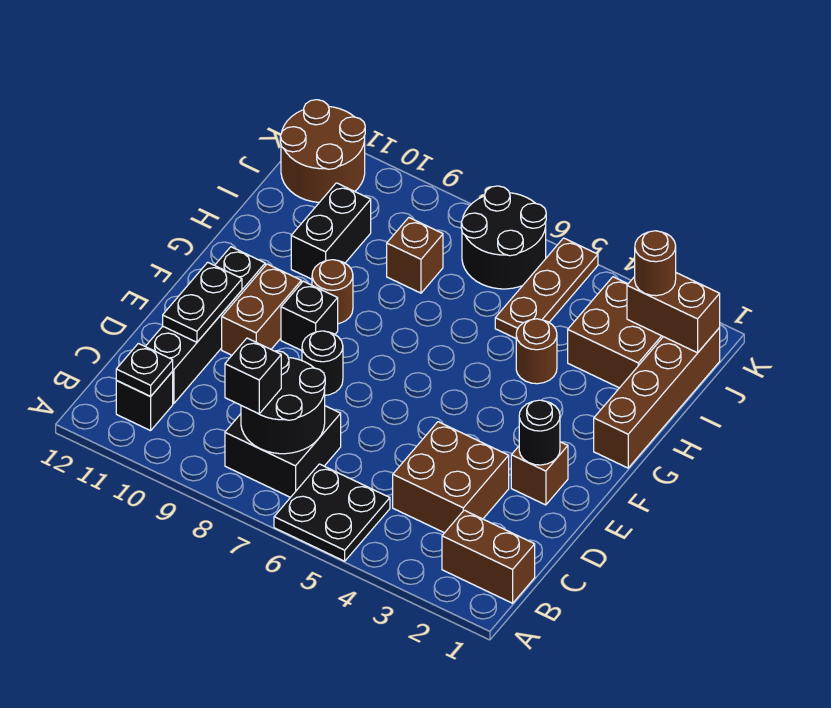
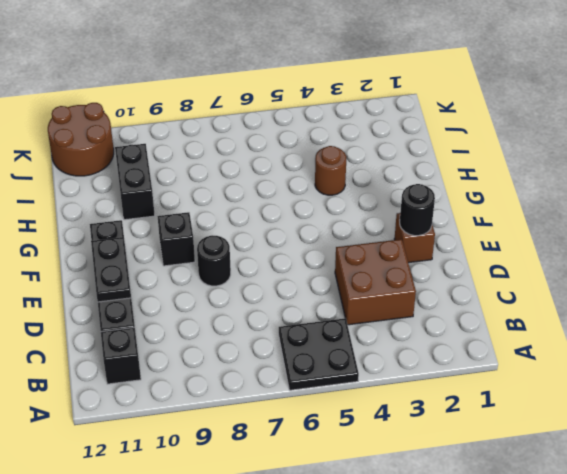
none -> brown brick B1:B2 level 1
none -> black brick B7:C8 level 1
none -> brown brick E10:F10 level 1

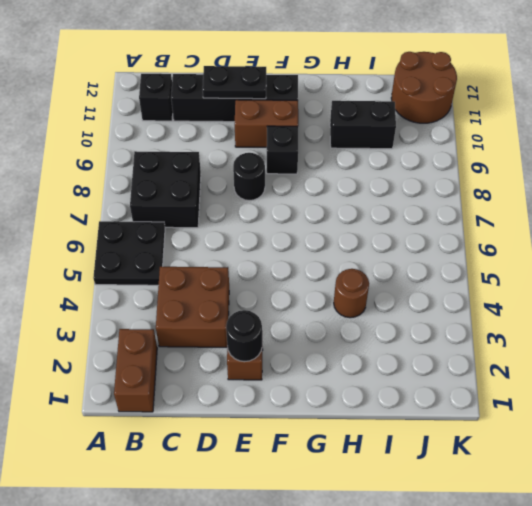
none -> brown brick G1:J1 level 1
none -> brown round brick G9 level 1
none -> brown brick I2:J3 level 1

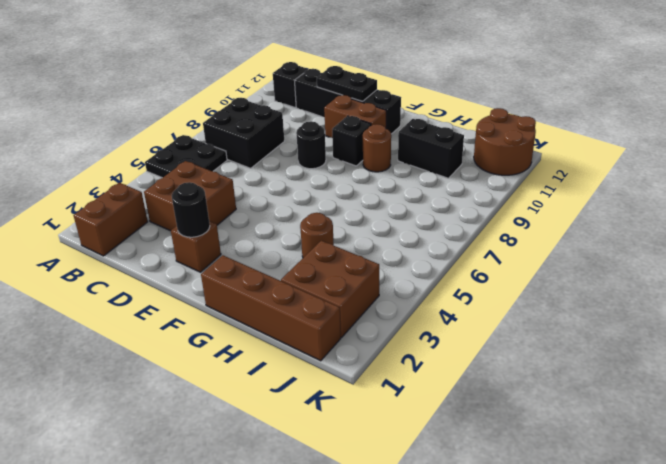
none -> brown plate I5:K5 level 1
none -> brown brick I8 level 1
none -> black round brick J6:K7 level 1

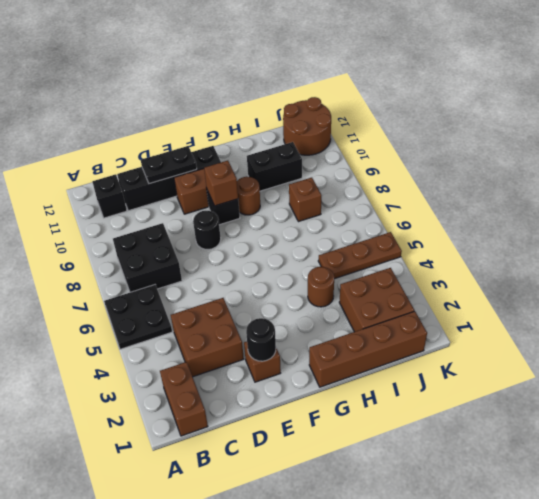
brown brick F9 level 2 -> none
none -> black round brick J6:K7 level 1
none -> black round brick B7:C8 level 2
none -> black plate B11 level 2

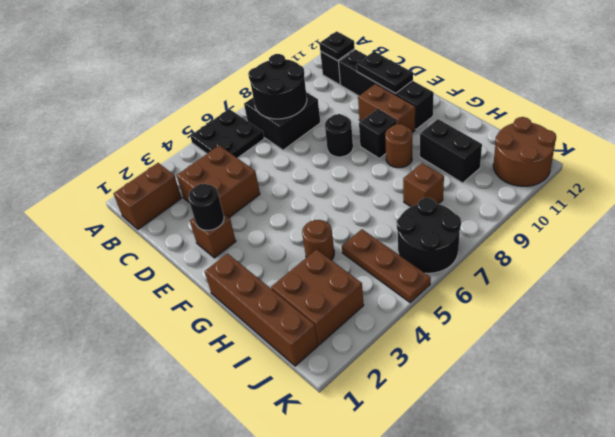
none -> brown brick J1:J2 level 2
none -> black brick B8 level 3
none -> brown round brick J2 level 3

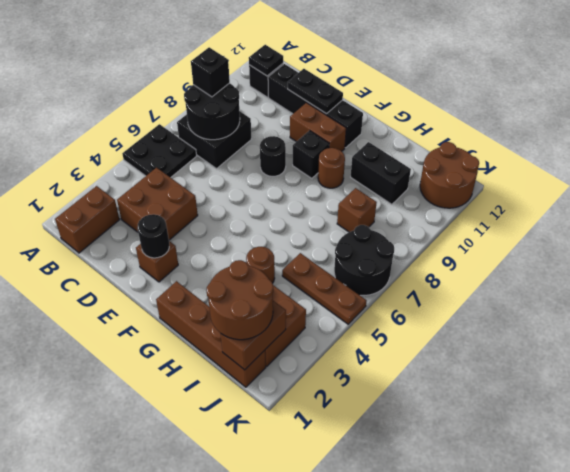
brown round brick I1:J2 level 3 -> brown round brick J2 level 3

